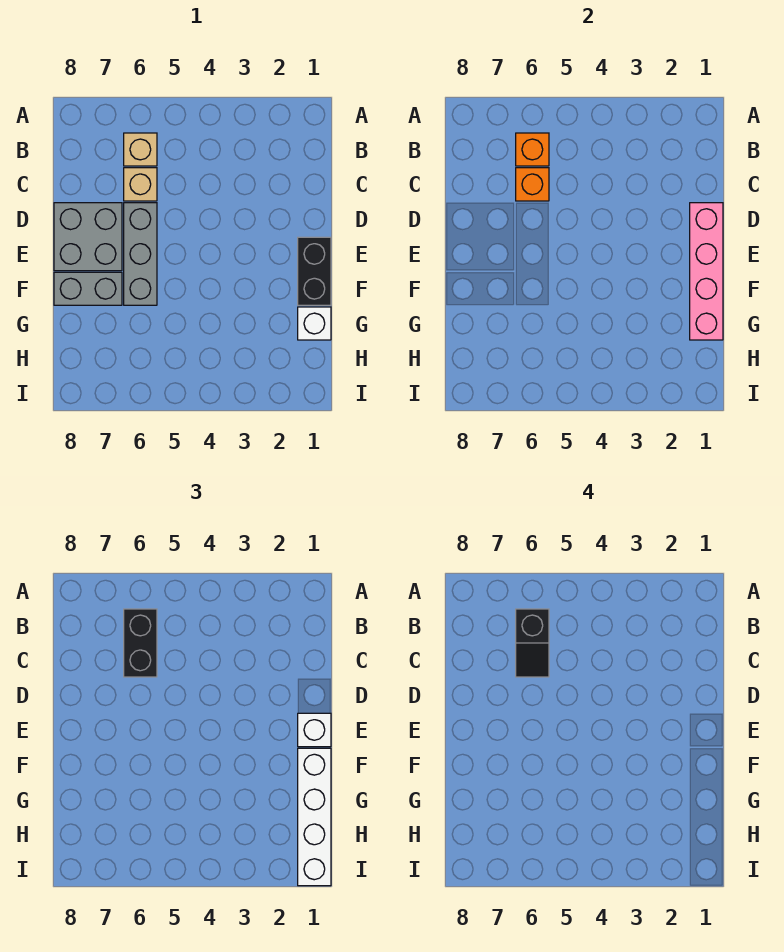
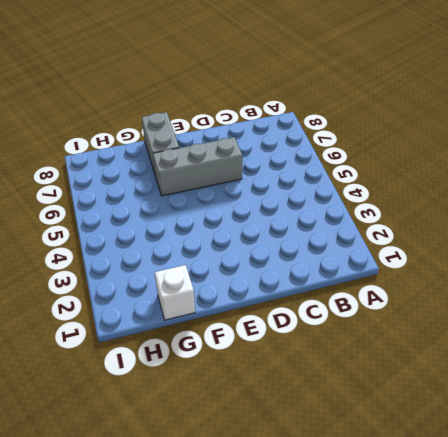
none -> tan brick B6 level 1
none -> tan brick C6 level 1
none -> grey brick D7:E8 level 1

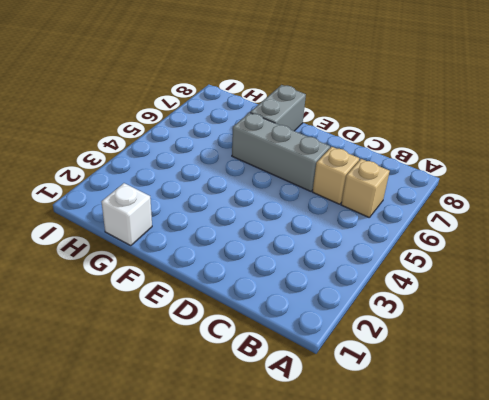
none -> grey brick D7:E8 level 1
none -> black brick E1:F1 level 1
none -> orange brick B6 level 2

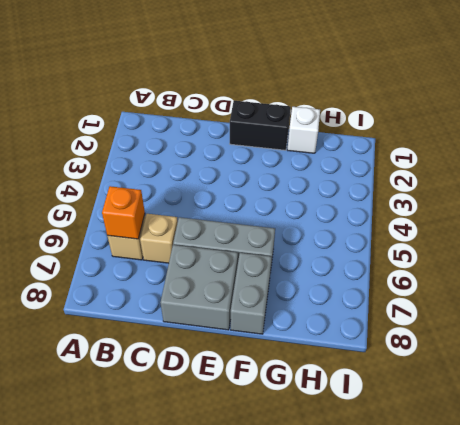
none -> orange brick C6 level 2
none -> pink brick D1:G1 level 2
none -> black brick B6:C6 level 3

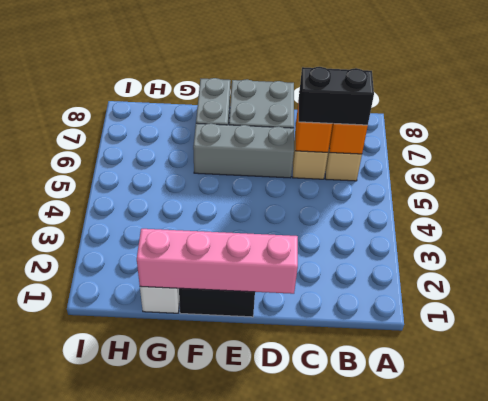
none -> white brick E1 level 3
none -> white brick F1:I1 level 3
none -> black slope B6:C6 level 4 top B

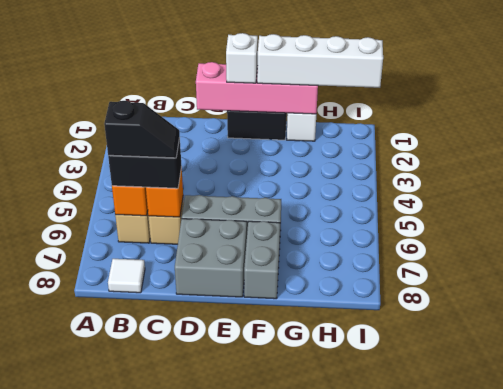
white tile B8 level 1 -> none

